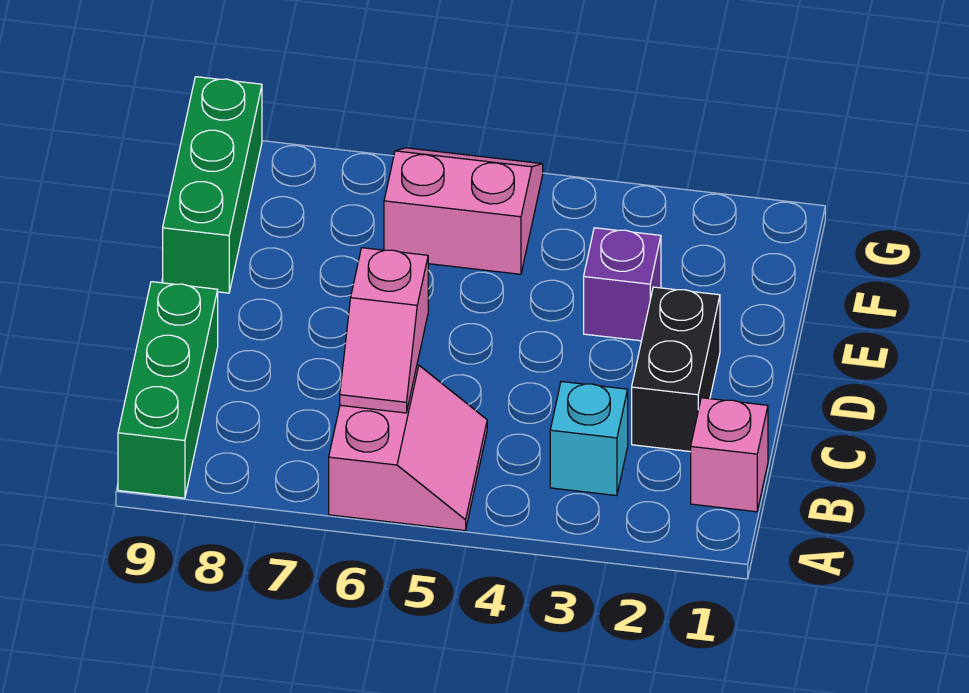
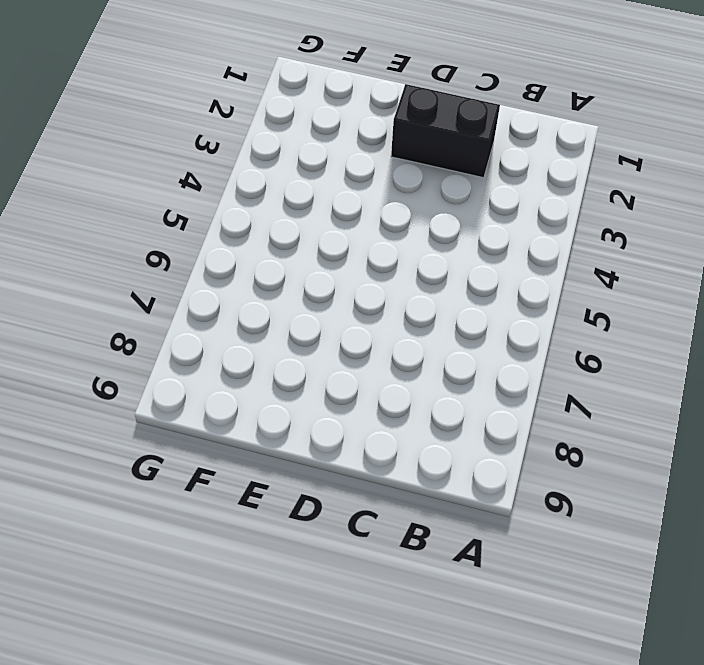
none -> pink slope A5:B6 level 1 top 6
none -> green brick A9:C9 level 1

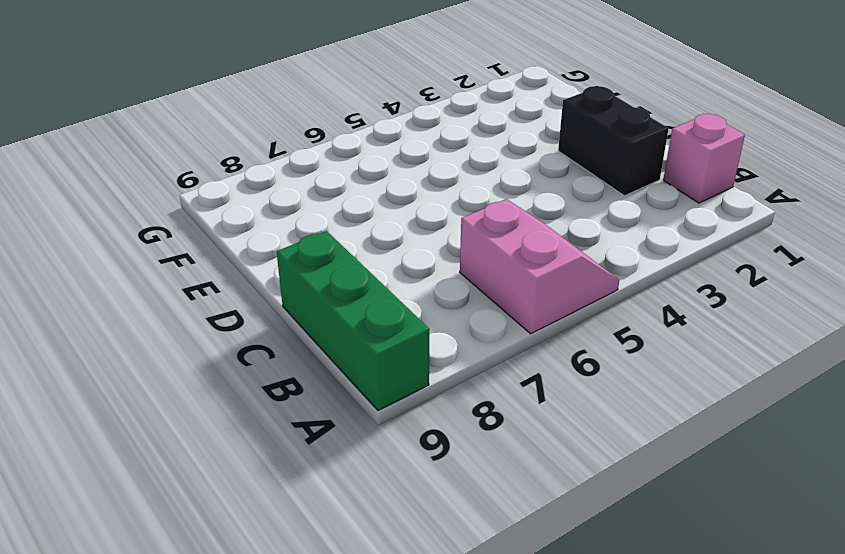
none -> cyan brick B3 level 1
none -> purple brick E3 level 1

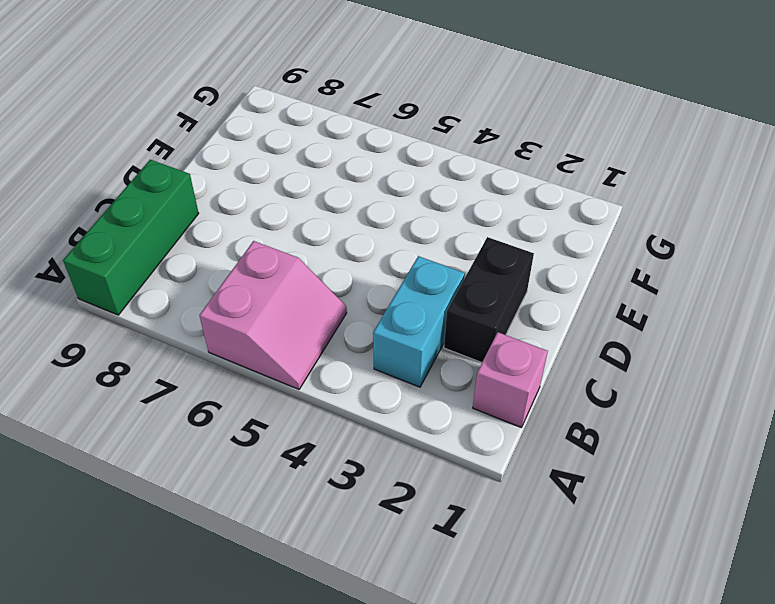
cyan brick B3:C3 level 1 -> cyan brick B3 level 1
none -> purple brick E3 level 1
none -> green brick E9:G9 level 1

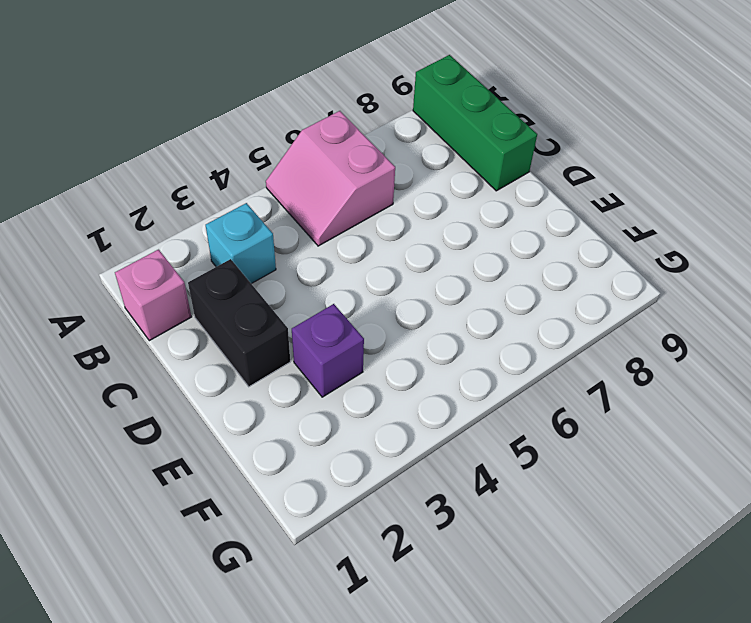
none -> green brick E9:G9 level 1
none -> pink slope F5:G6 level 1 top F

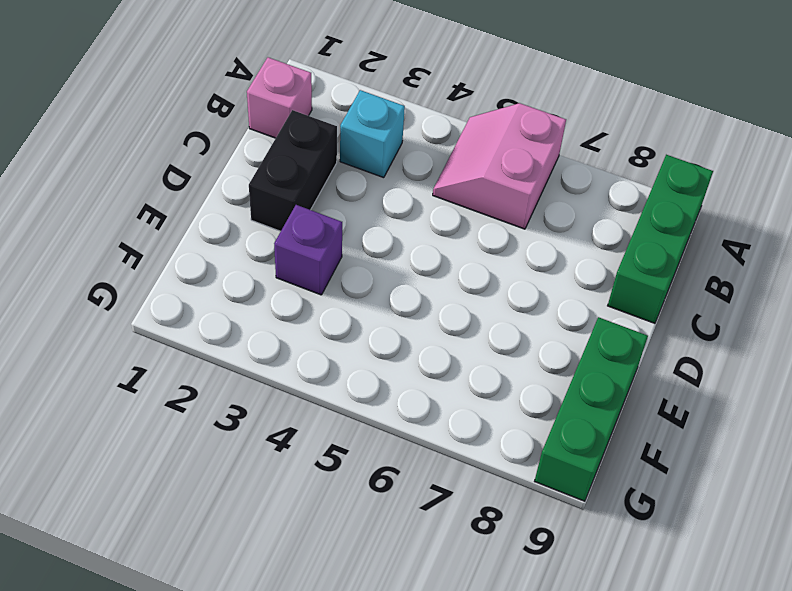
none -> pink slope F5:G6 level 1 top F
none -> pink slope B6:C6 level 2 top C

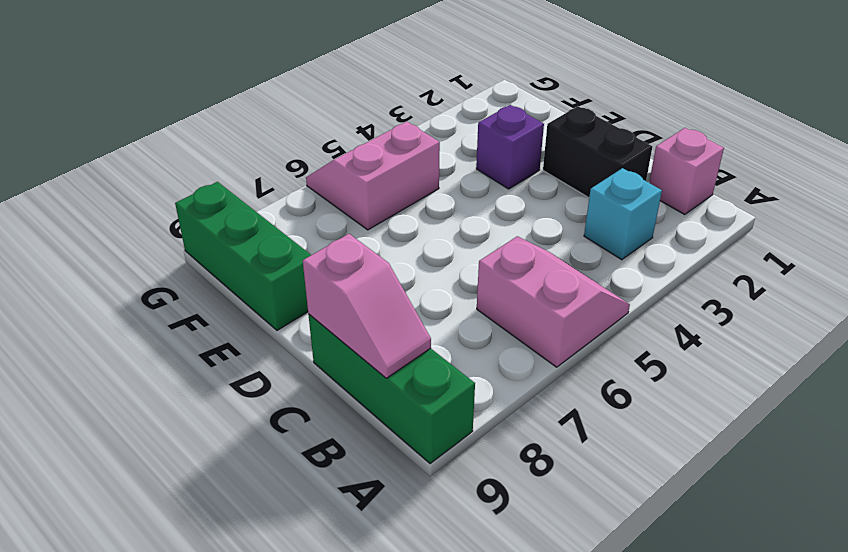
pink slope B9:C9 level 2 top C -> pink slope B6:C6 level 2 top C

